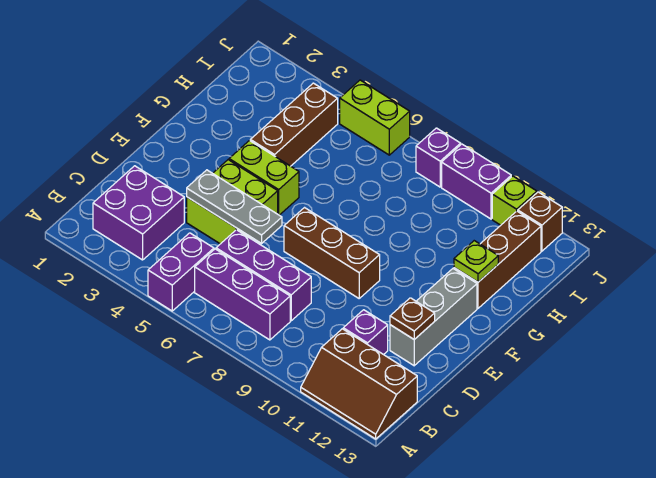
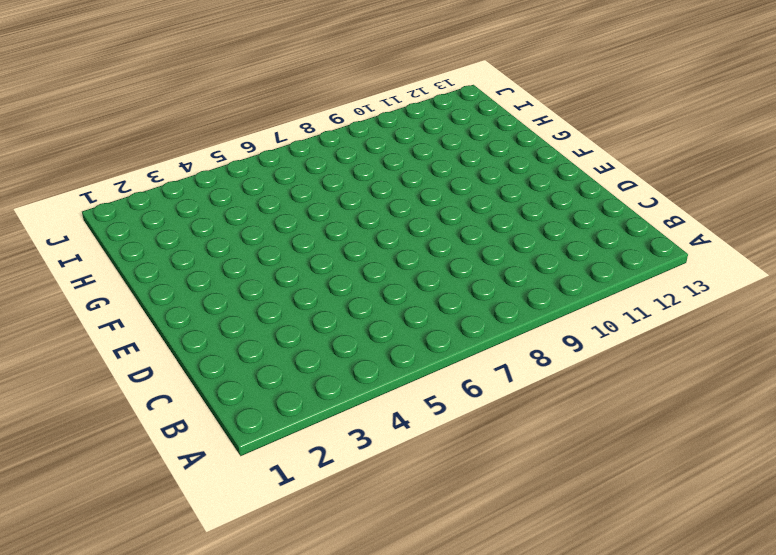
none -> purple brick A5:B5 level 1
none -> brown slope A11:B13 level 1 top B
none -> purple brick B2:C3 level 1

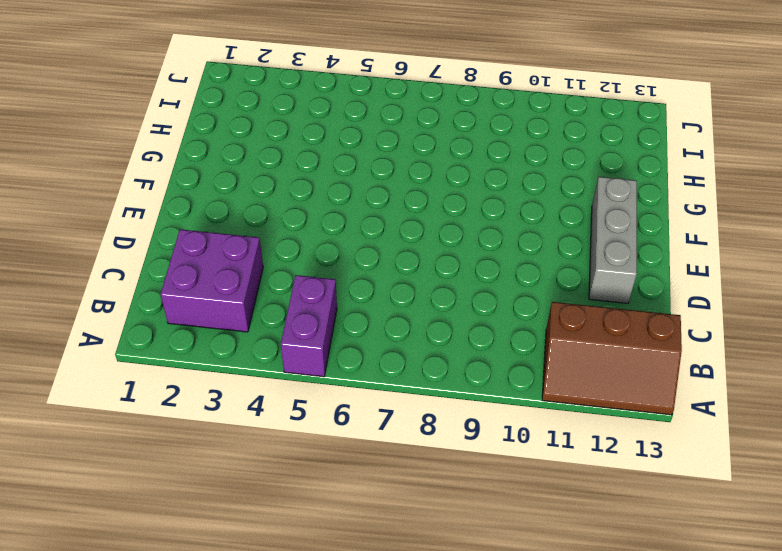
none -> purple brick B6:B8 level 1
none -> purple brick C6:C8 level 1
none -> purple brick C11 level 1

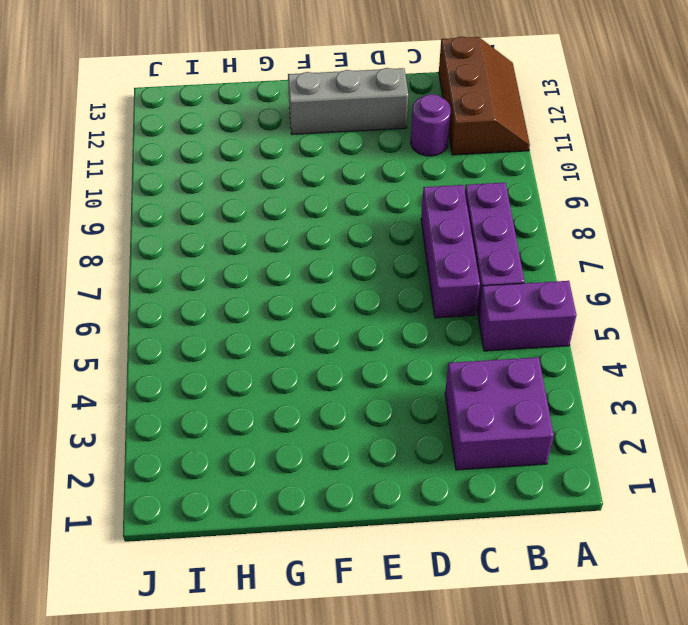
purple round brick C11 level 1 -> purple brick C11 level 1
none -> lime brick D4:E5 level 1
none -> brown brick E7:E9 level 1
none -> lime brick F4:F5 level 1

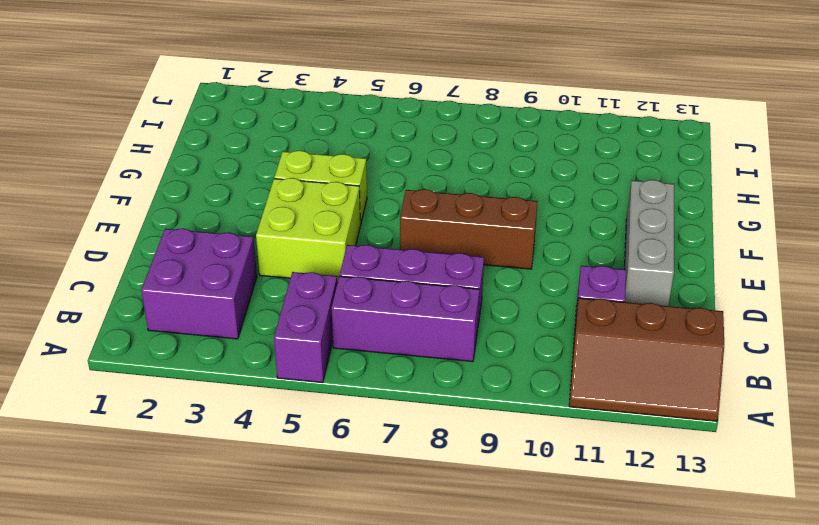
none -> brown brick G4:I4 level 1
none -> brown brick G12:I12 level 1
none -> lime brick J5:J6 level 1

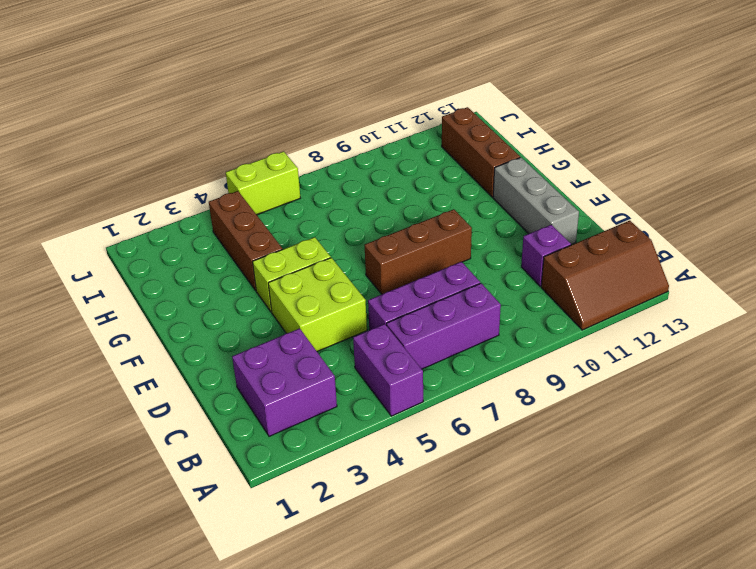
none -> purple brick J8 level 1
none -> purple brick J9:J10 level 1
none -> lime brick J11 level 1

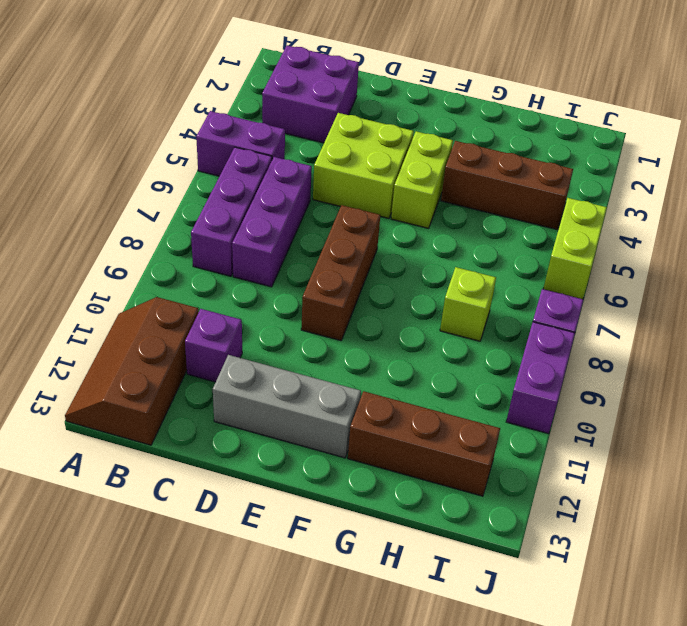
lime brick H8 level 1 -> lime brick J11 level 1
none -> brown brick J12 level 1
none -> grey plate D4:D6 level 2
none -> brown plate D12 level 2

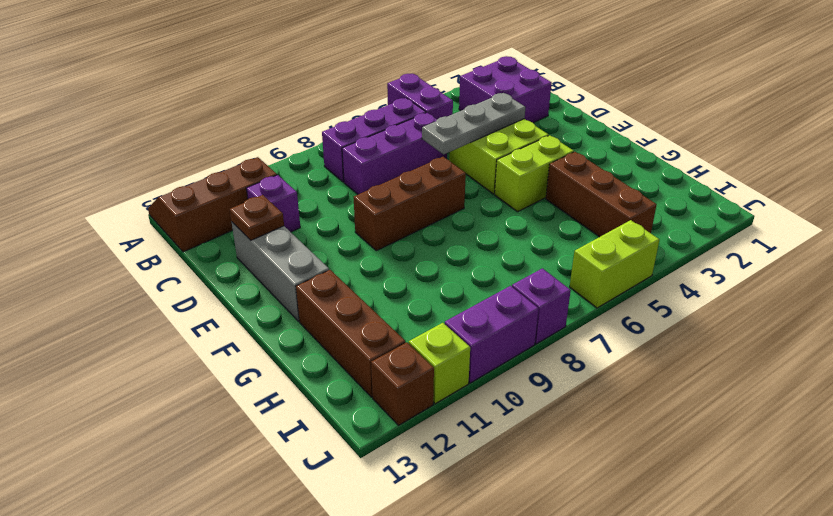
none -> lime plate G12 level 2

